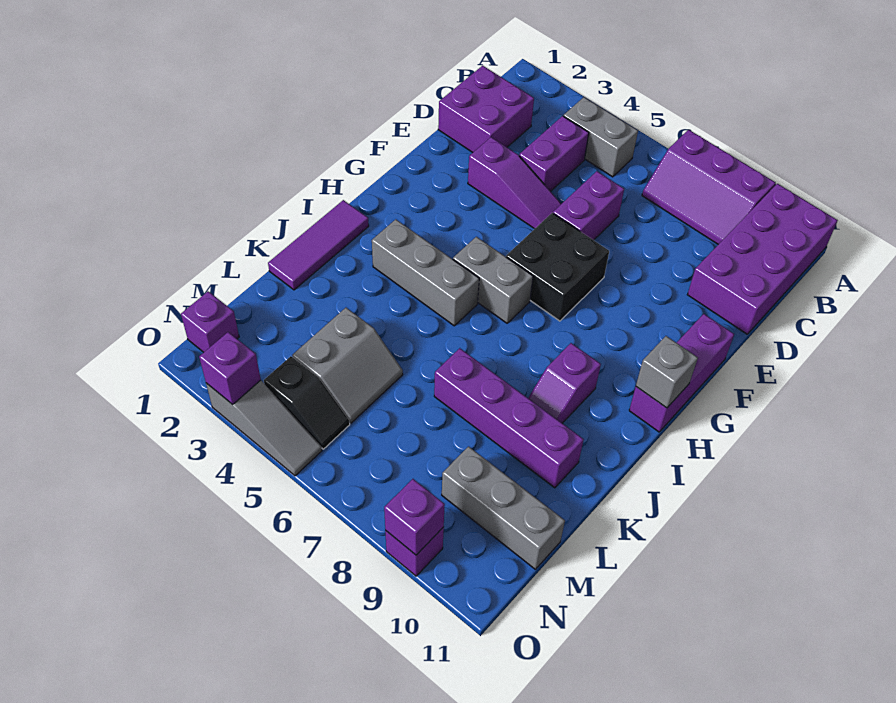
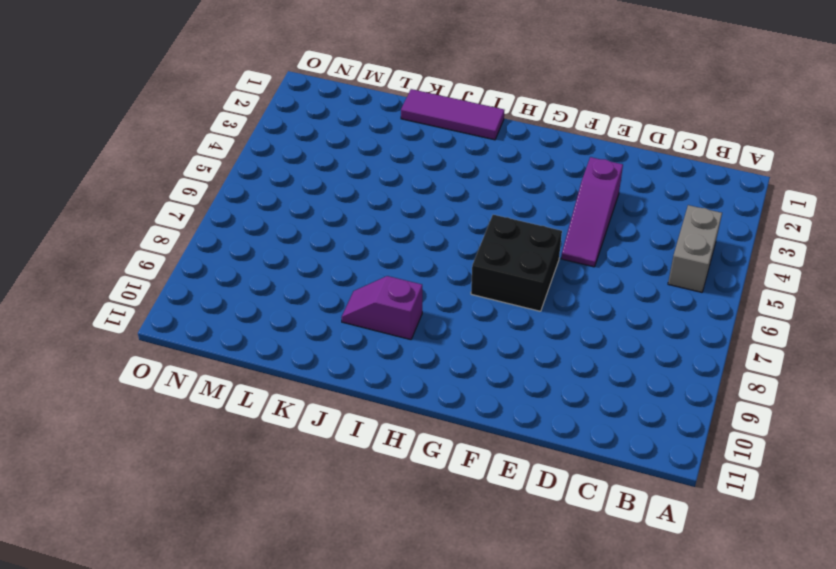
none -> purple slope A7:B9 level 1 top A
none -> purple brick A10:D11 level 1
none -> purple brick C1:D2 level 1

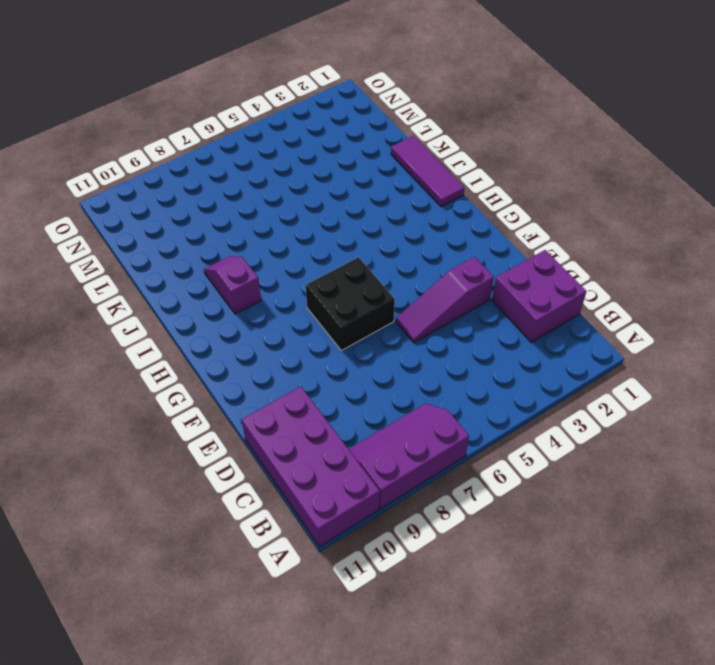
none -> grey brick B4:B5 level 1
none -> purple brick C4:D4 level 1
none -> purple brick D6:E6 level 1

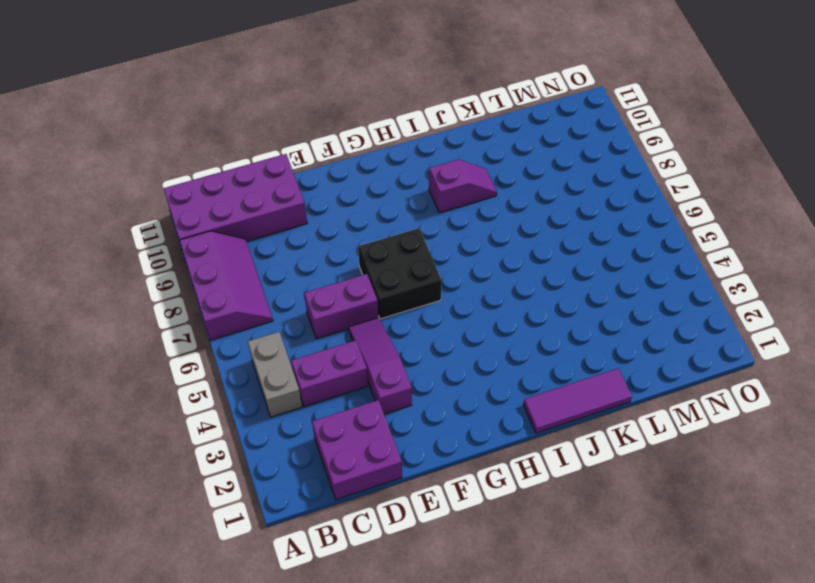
none -> purple brick F11:H11 level 1
none -> grey brick H5:H6 level 1
none -> grey brick I3:I5 level 1

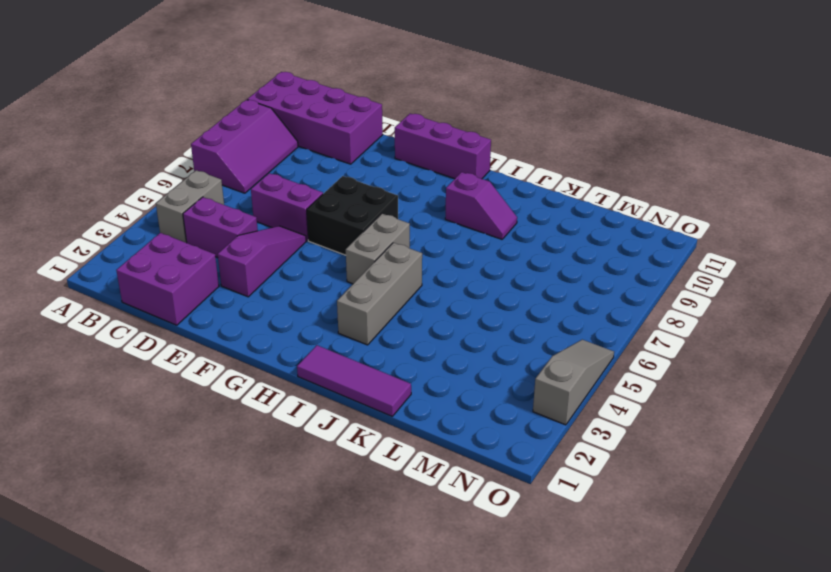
none -> purple brick K7:K10 level 1
none -> grey slope L4:M5 level 1 top 4
none -> grey brick M9:M11 level 1

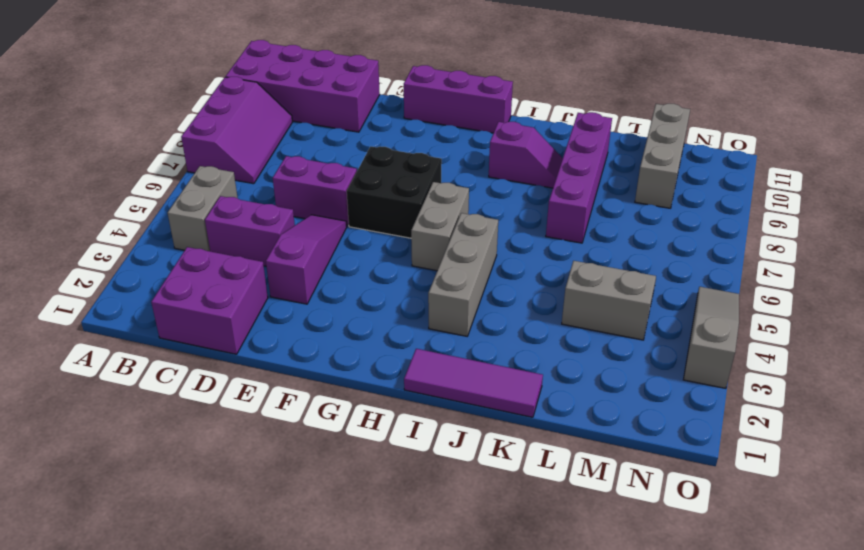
none -> purple brick N1 level 1
none -> black slope N4:N5 level 1 top 4
none -> purple brick O9 level 1

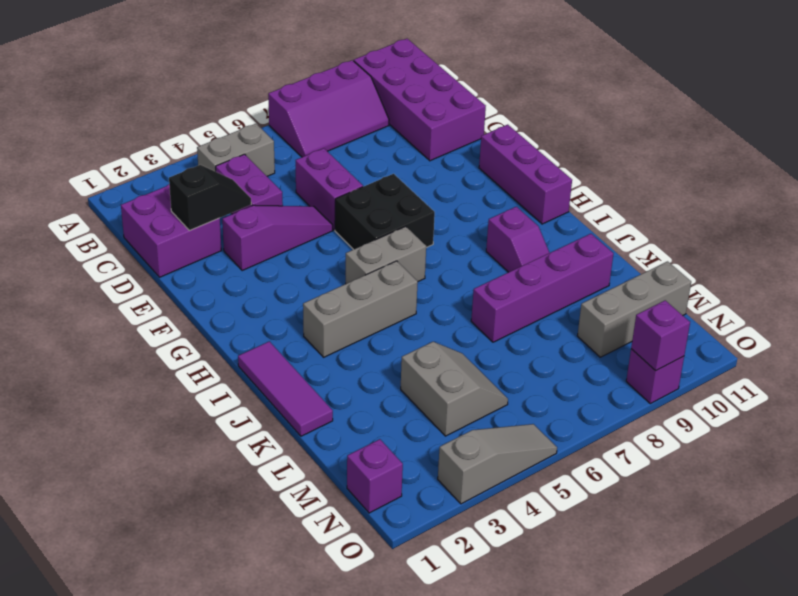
black slope D2:D3 level 2 top 2 -> black slope N4:N5 level 1 top 4
none -> grey brick H11 level 2
none -> purple brick O3 level 2

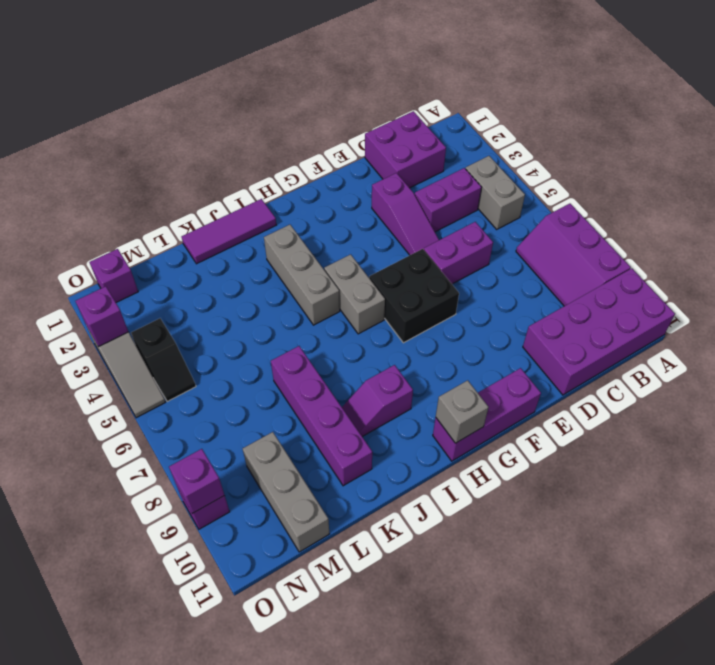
none -> grey slope L4:M5 level 1 top 4

